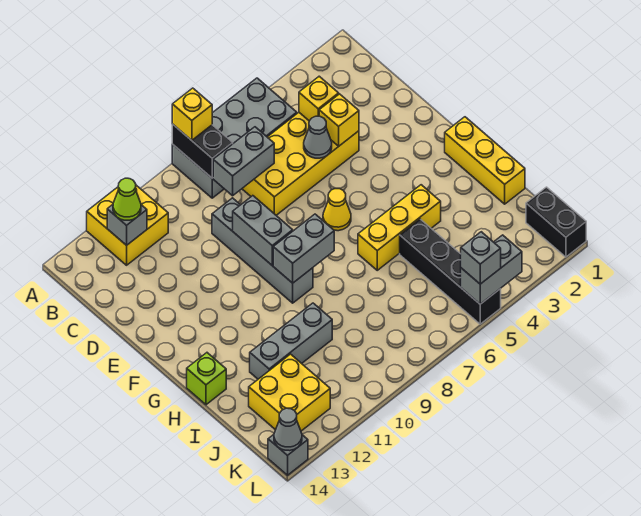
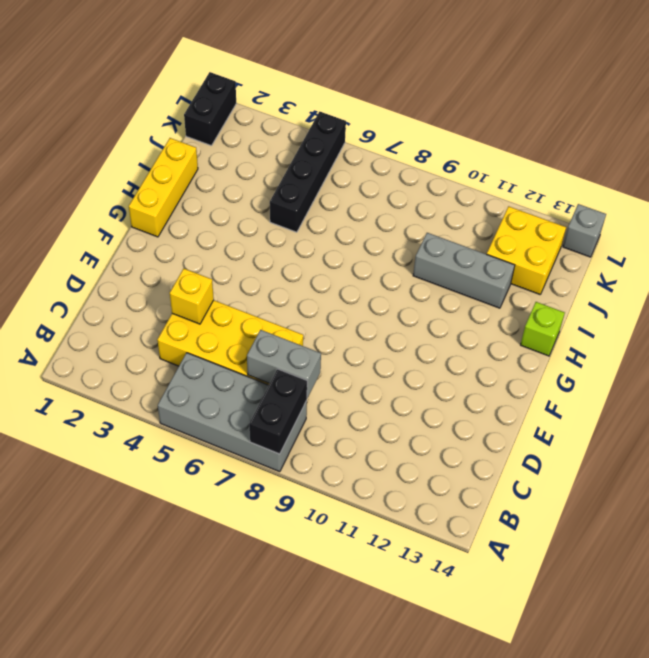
none -> yellow brick A11:B12 level 1
none -> grey brick D9:G9 level 1
none -> yellow cone F6 level 1

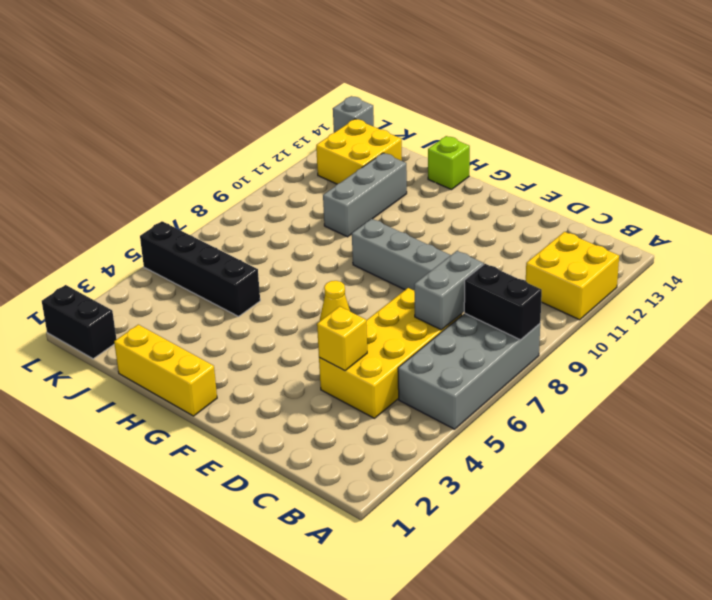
none -> yellow brick H4:H6 level 1
none -> grey brick B12 level 2
none -> yellow brick C4 level 2

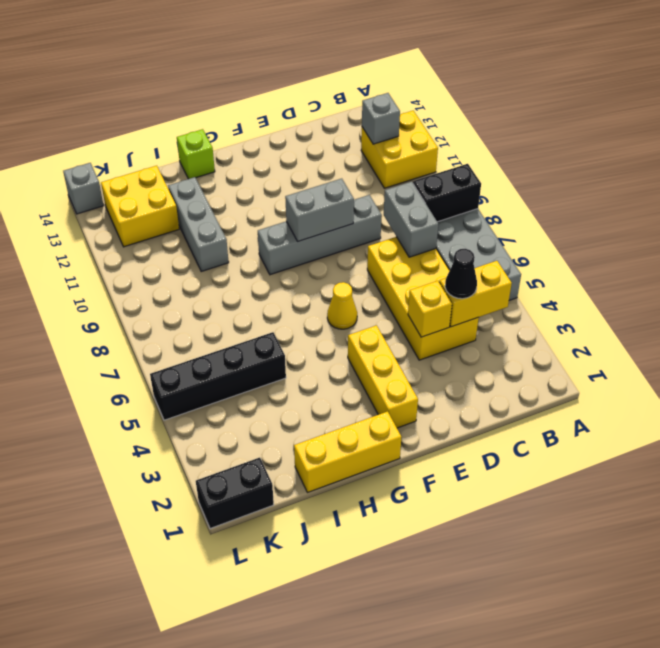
yellow brick B4:C4 level 2 -> yellow brick C4 level 2
black cone C4 level 3 -> none
yellow brick F2:F4 level 1 -> yellow brick H4:H6 level 1
none -> grey cone D5 level 2
none -> grey brick G8:G9 level 2
none -> grey brick L4:L5 level 2

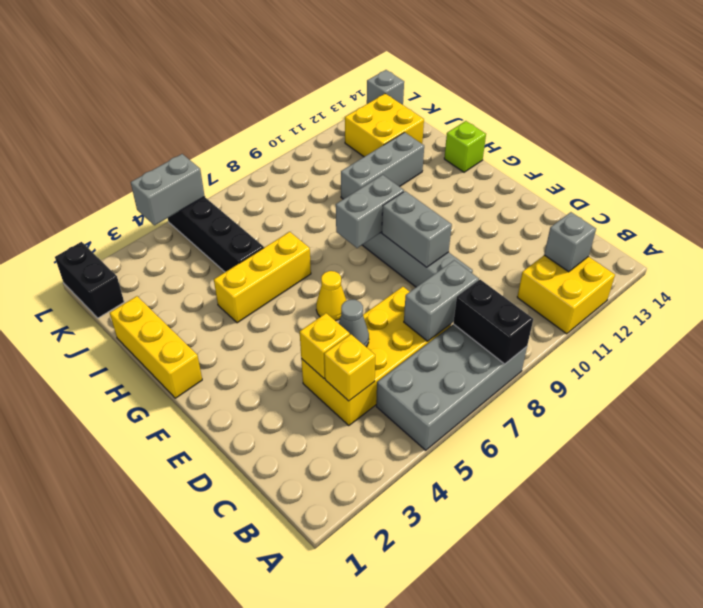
none -> grey cone L14 level 2
none -> yellow brick A8 level 3
none -> lime cone B12 level 3

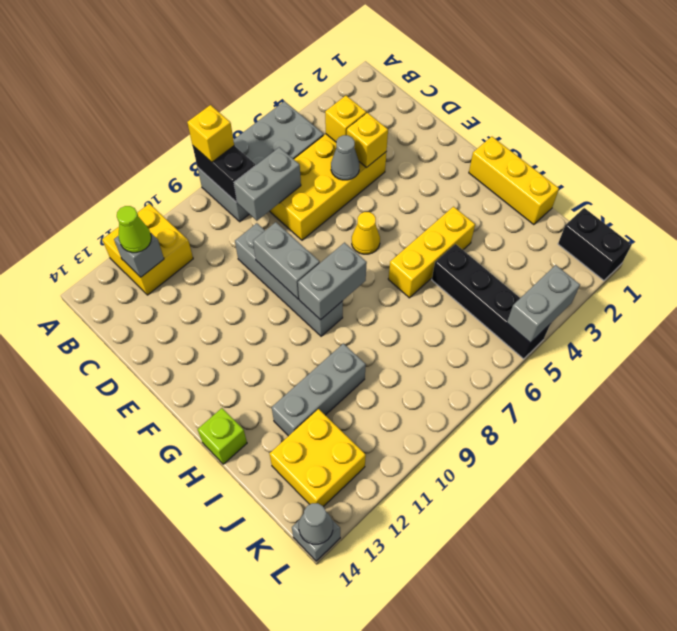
none -> grey brick L5 level 3

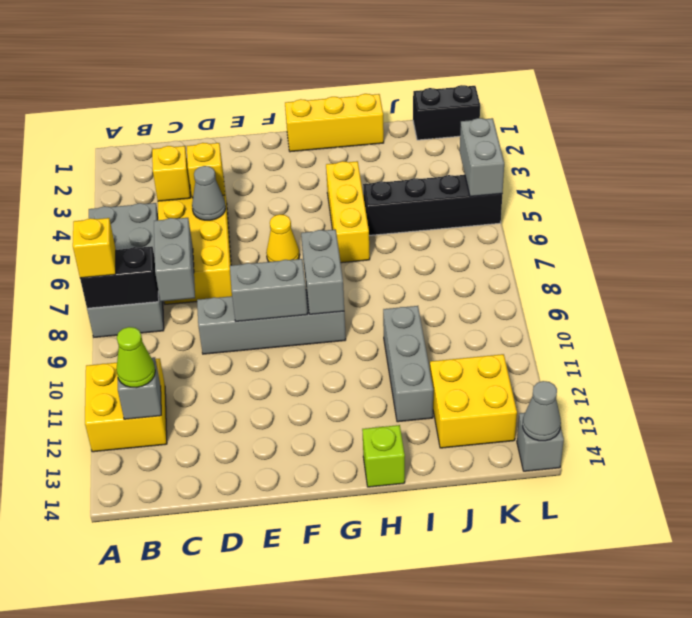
none -> grey brick L5 level 3

